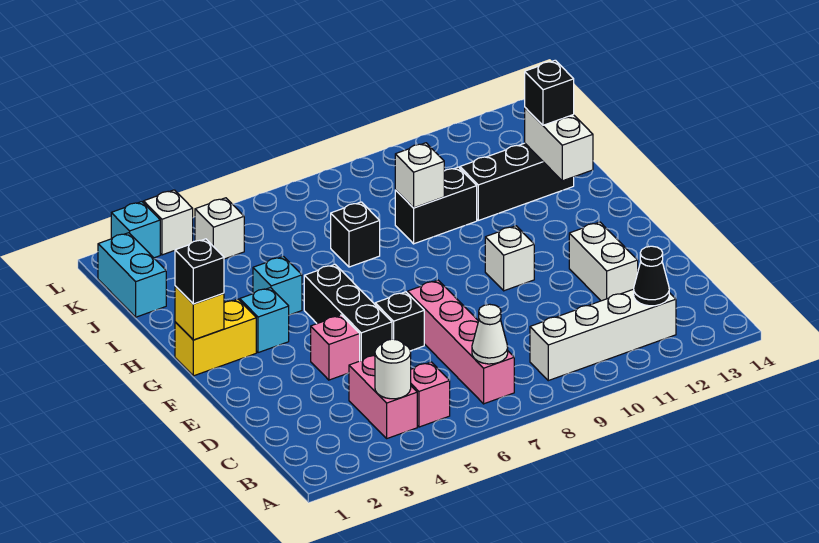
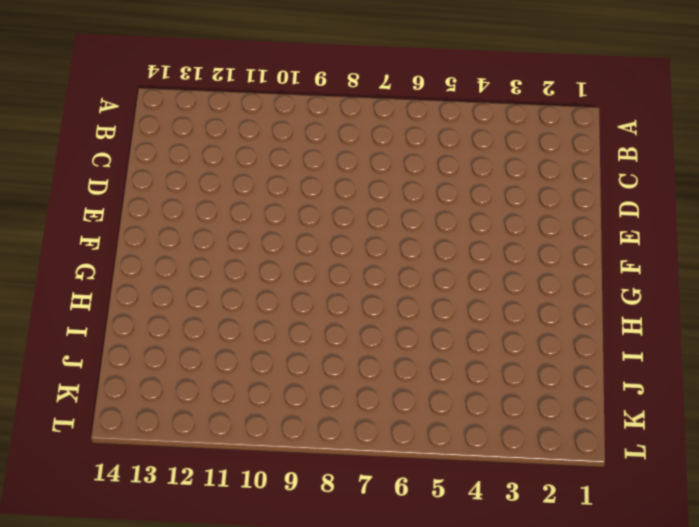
none -> pink brick B4:C4 level 1
none -> pink brick B5 level 1
none -> pink brick B7:E7 level 1

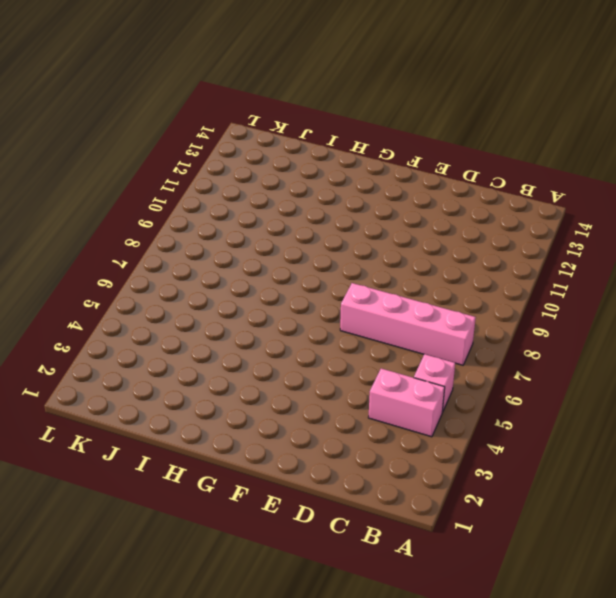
none -> white brick B9:B12 level 1
none -> white brick D12:E12 level 1
none -> pink brick E4 level 1

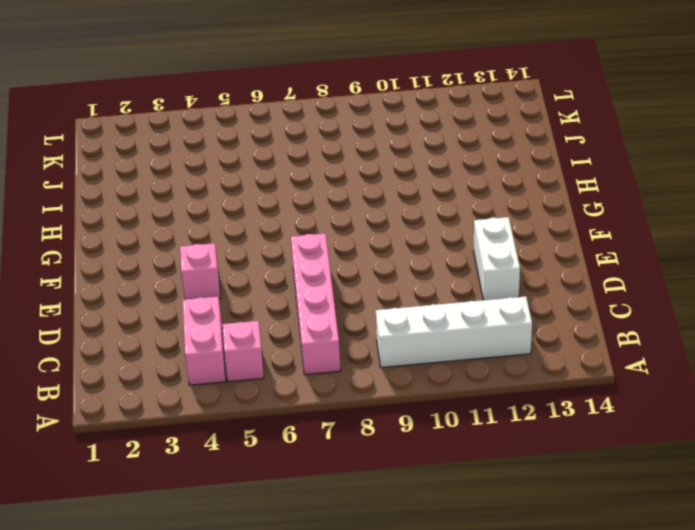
none -> black brick E5:G5 level 1
none -> black brick E6 level 1
none -> white brick F10 level 1

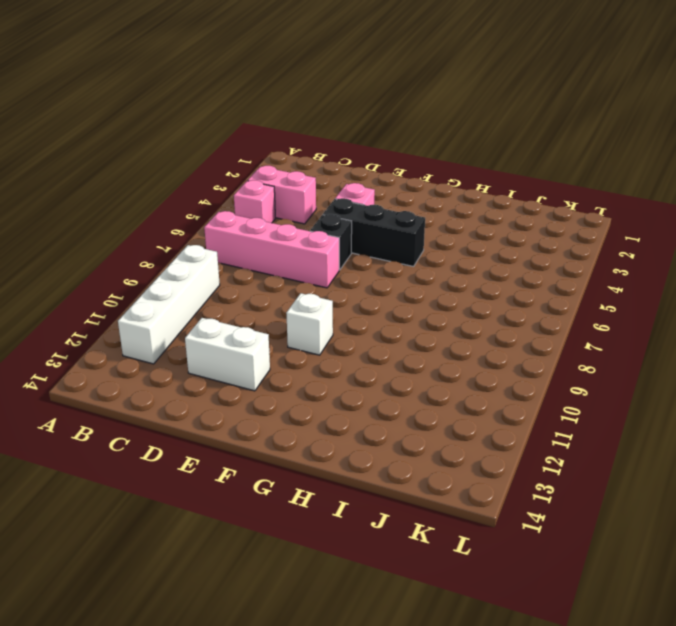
none -> yellow brick G1:G2 level 1
none -> cyan brick G3 level 1
none -> cyan brick H4 level 1

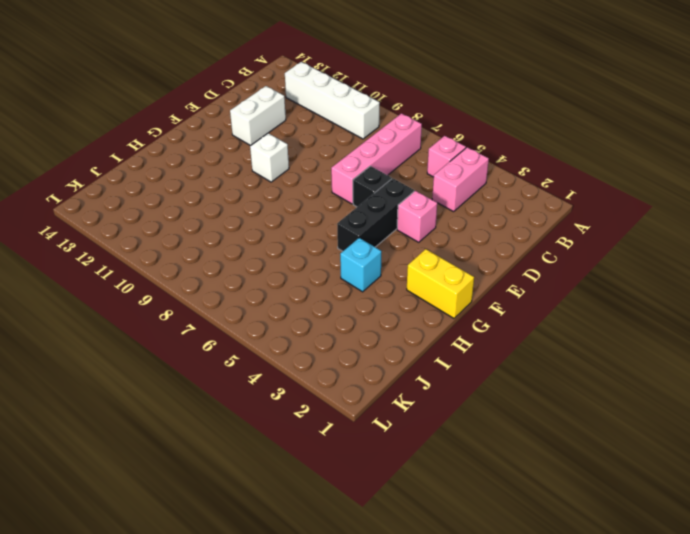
none -> cyan brick G3 level 1
none -> black brick I7 level 1
none -> black brick I9:I10 level 1

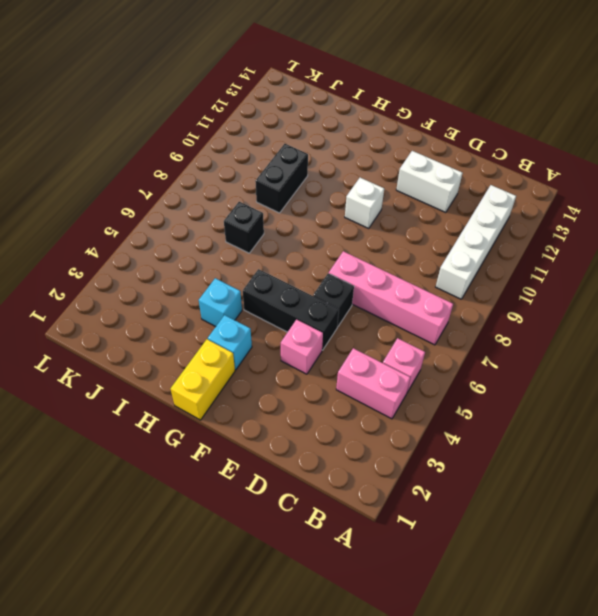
none -> black brick I11:I13 level 1
none -> cyan brick J1:K1 level 1
none -> white brick K4 level 1

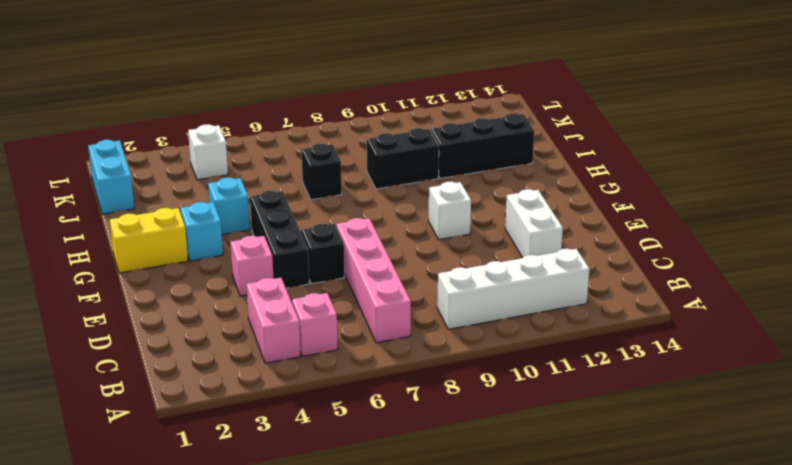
none -> cyan brick L2 level 1
none -> white brick L3 level 1
none -> white round brick B4 level 2

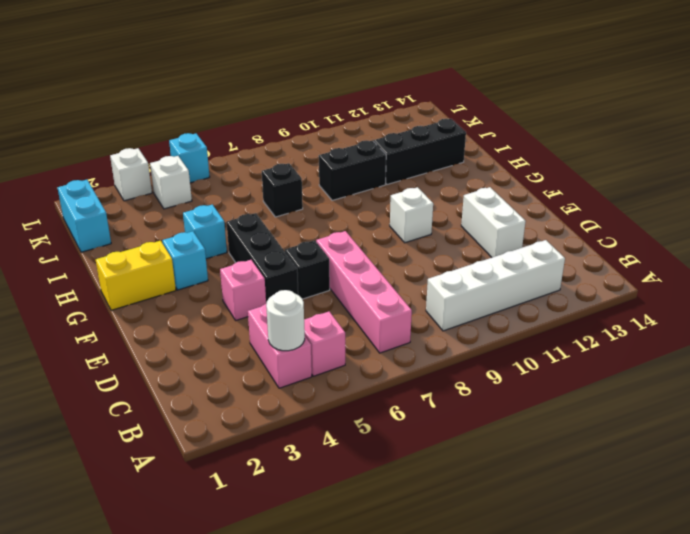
cyan brick L5 level 1 -> cyan brick L2 level 1
none -> white cone B7 level 2
none -> black cone B12 level 2
none -> yellow brick G1 level 2

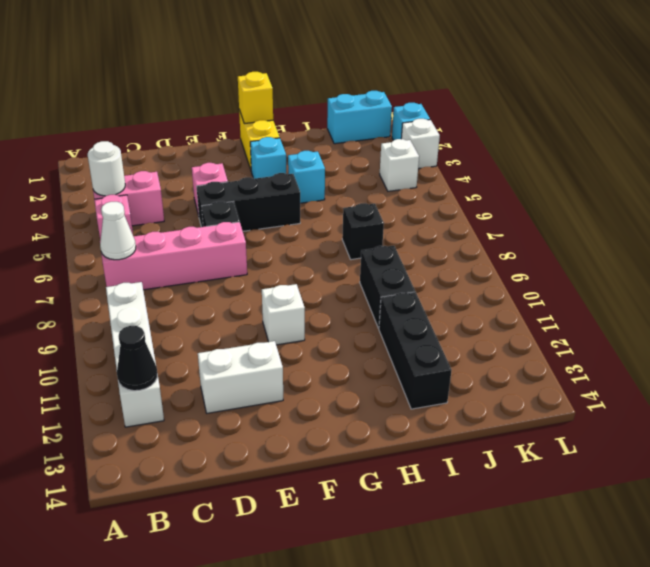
none -> white brick H13:I13 level 2
none -> white brick I9 level 2
none -> black brick G1 level 3

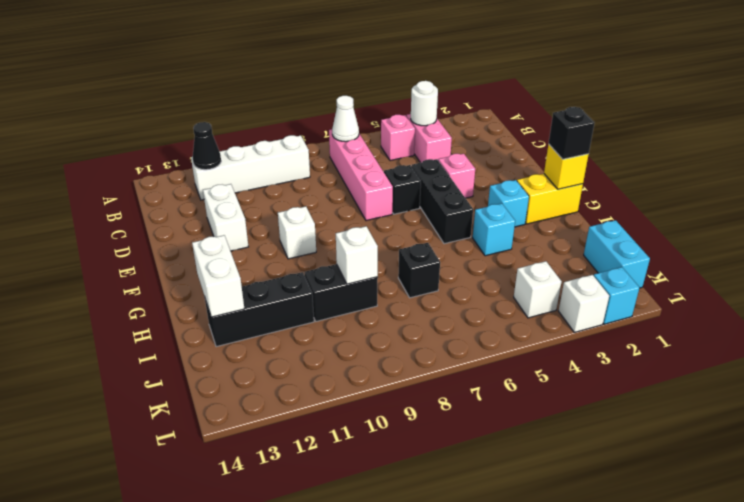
none -> black brick I13 level 3

